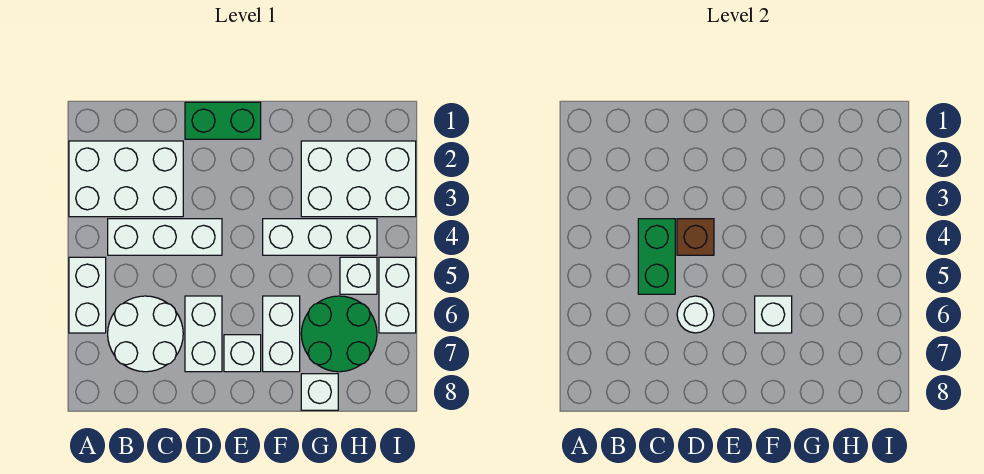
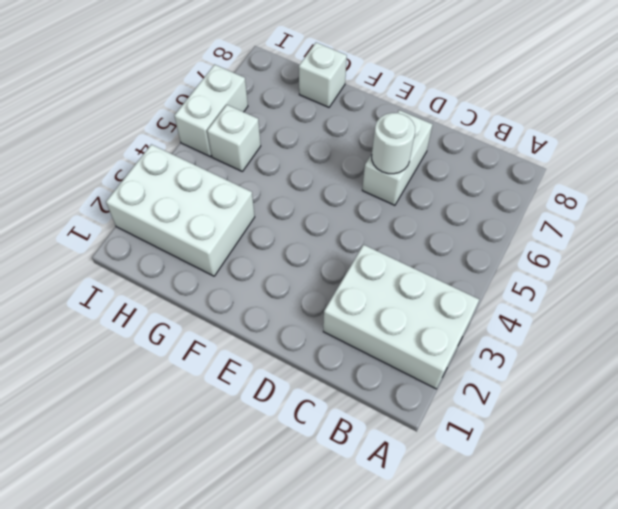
none -> white brick A5:A6 level 1
none -> white brick B4:D4 level 1
none -> white round brick B6:C7 level 1

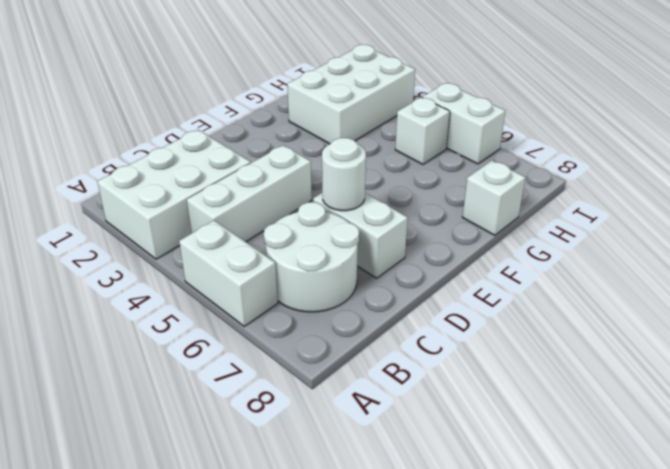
none -> green brick D1:E1 level 1
none -> white brick E7 level 1
none -> white brick F4:H4 level 1

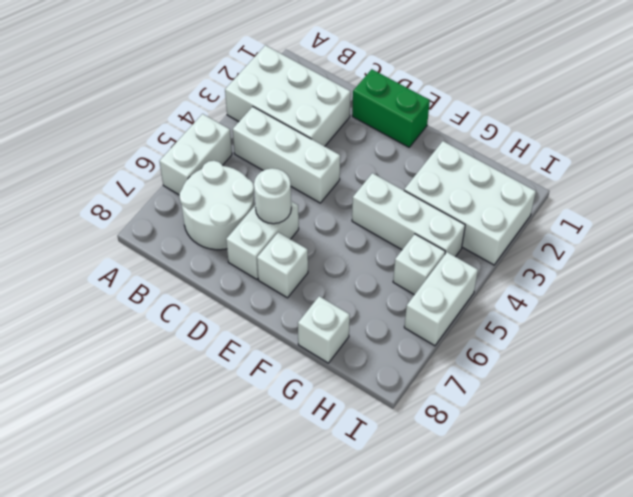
none -> white brick F6:F7 level 1
none -> green round brick G6:H7 level 1
none -> green brick C4:C5 level 2

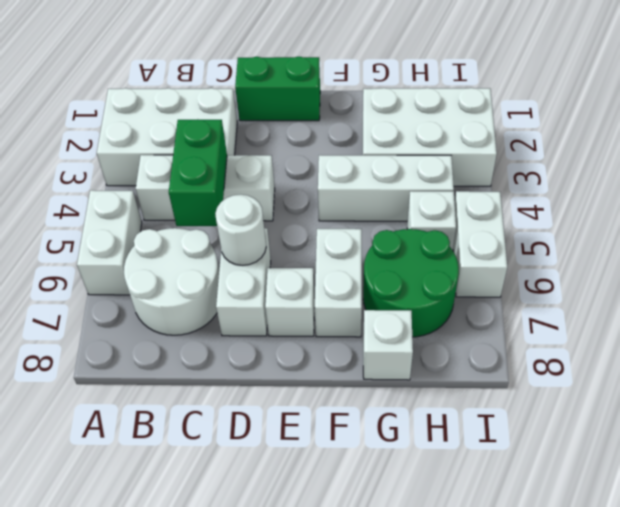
none -> brown brick D4 level 2
none -> white brick F6 level 2

